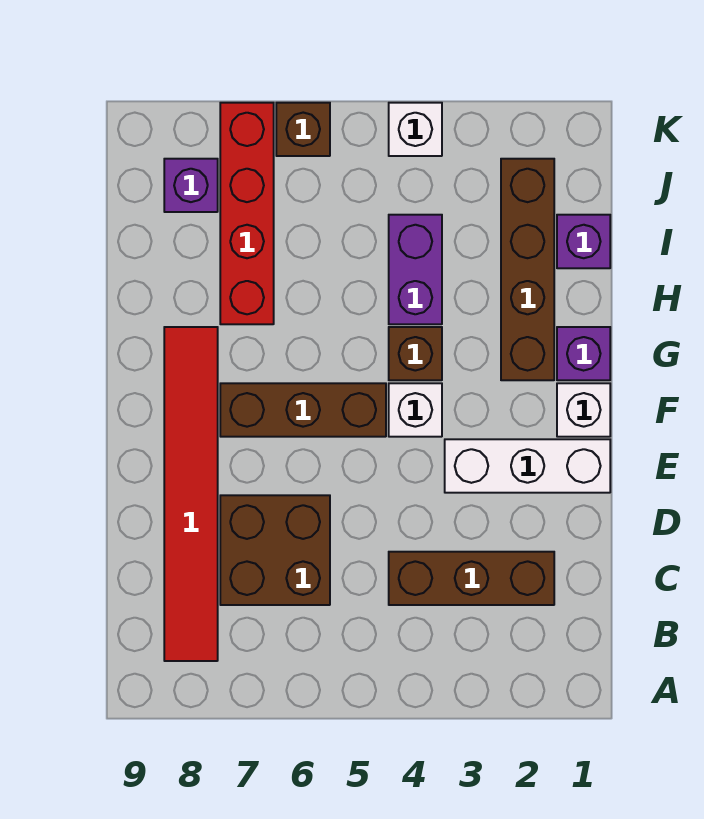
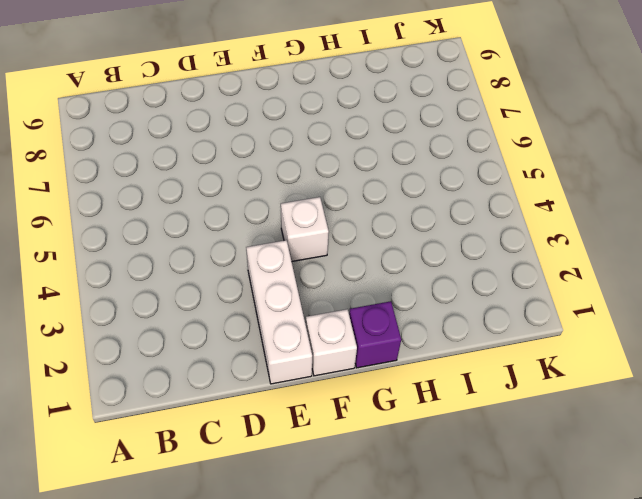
none -> red tile B8:G8 level 1
none -> brown brick C2:C4 level 1
none -> brown brick C6:D7 level 1

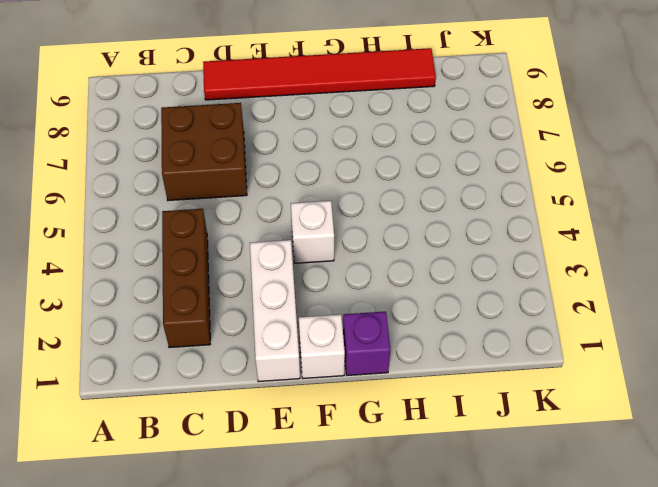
red tile D9:I9 level 1 -> red tile B8:G8 level 1
none -> brown brick F5:F7 level 1
none -> brown brick G2:J2 level 1
none -> brown brick G4 level 1

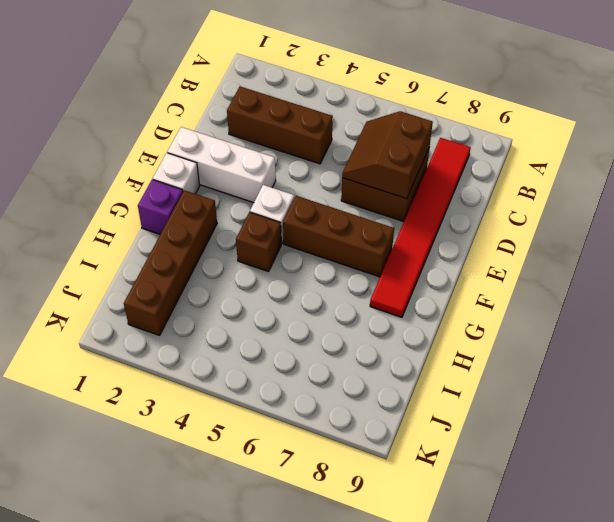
brown slope C6:D7 level 2 top 7 -> none
none -> purple brick H4:I4 level 1
none -> red brick H7:K7 level 1
none -> purple brick I1 level 1

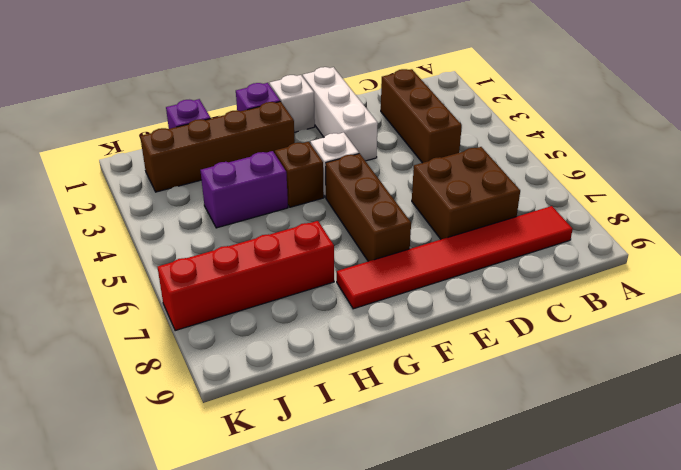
none -> purple brick J8 level 1
none -> white brick K4 level 1
none -> brown brick K6 level 1

